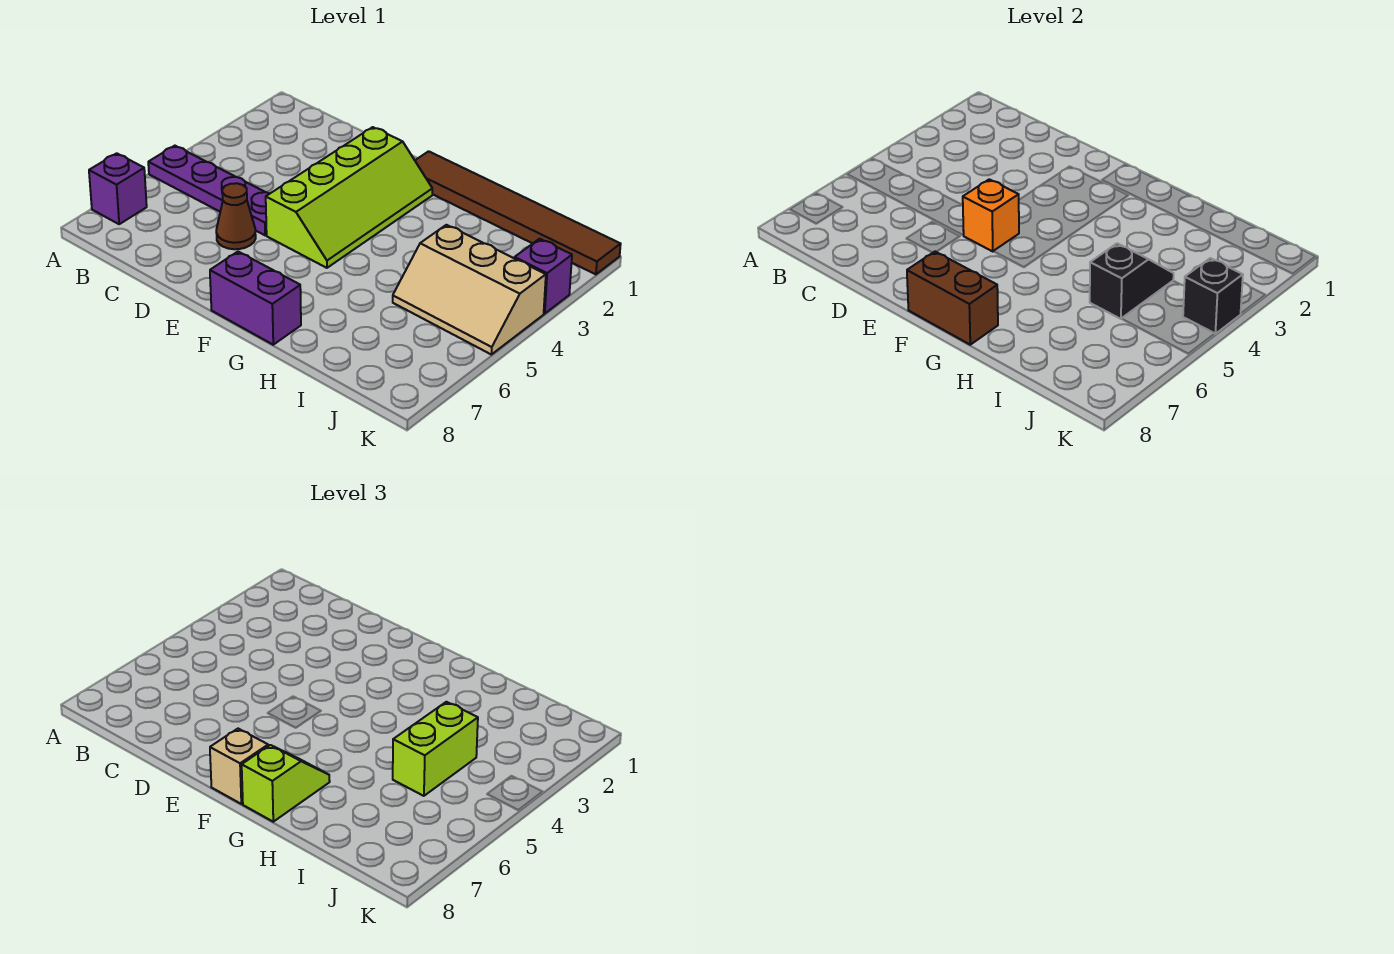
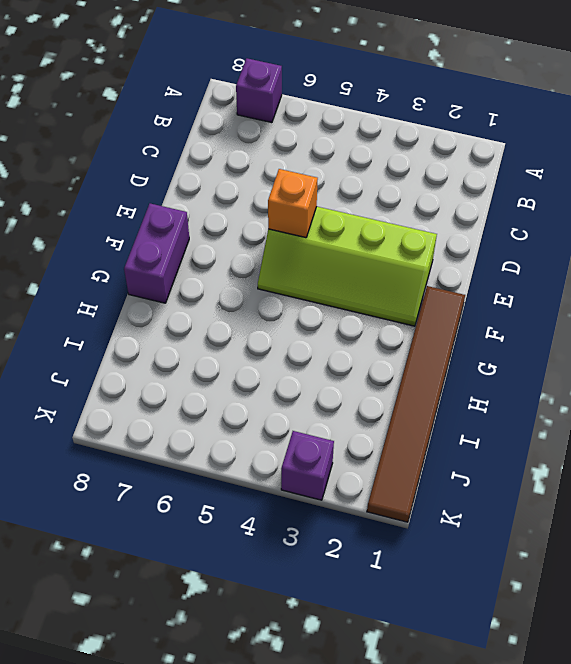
none -> purple plate A5:D5 level 1
none -> brown cone D6 level 1
none -> tan slope I4:K5 level 1 top 4

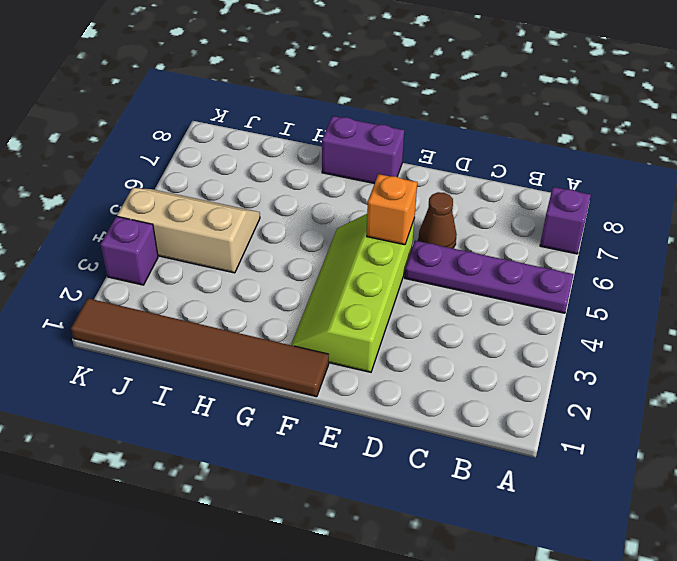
none -> brown brick F8:G8 level 2
none -> black slope I4:I5 level 2 top 5
none -> black brick K4 level 2

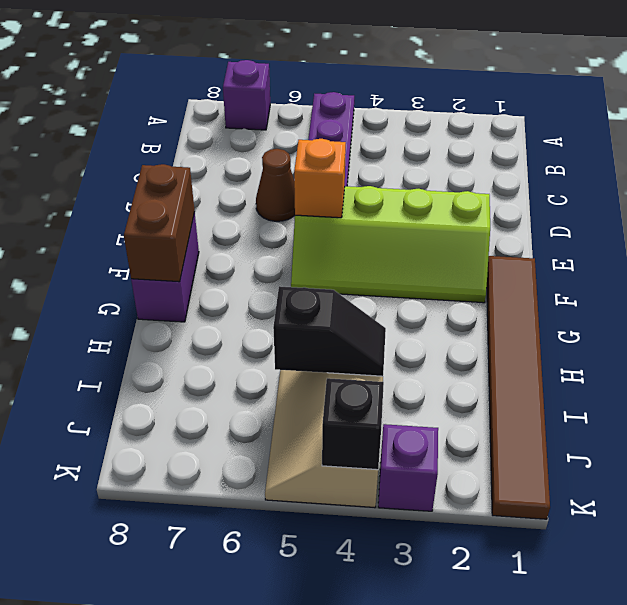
none -> tan brick F8 level 3
none -> lime slope G7:G8 level 3 top 8
none -> lime brick I4:I5 level 3

